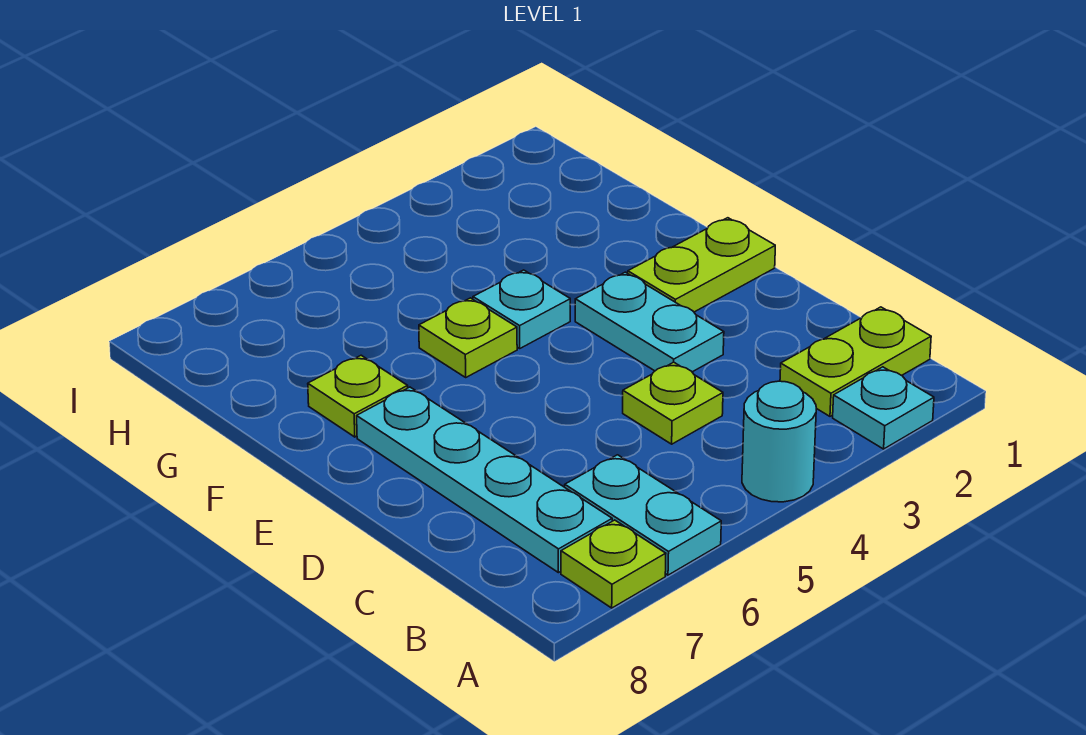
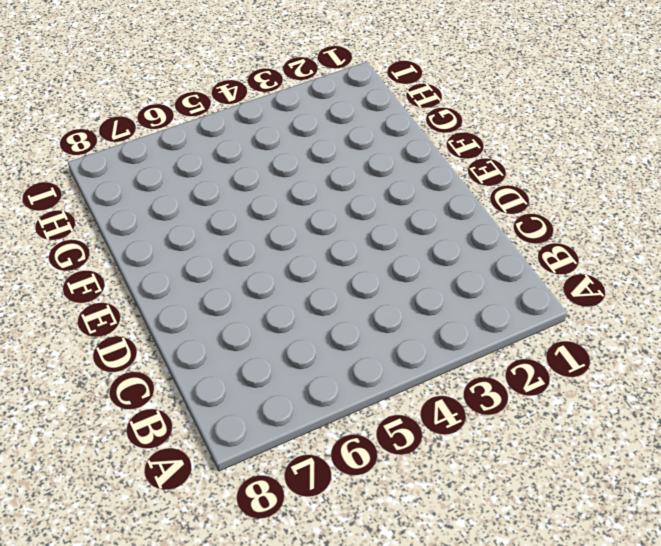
none -> cyan plate A2 level 1
none -> cyan round brick A4 level 1
none -> cyan plate A6:B6 level 1

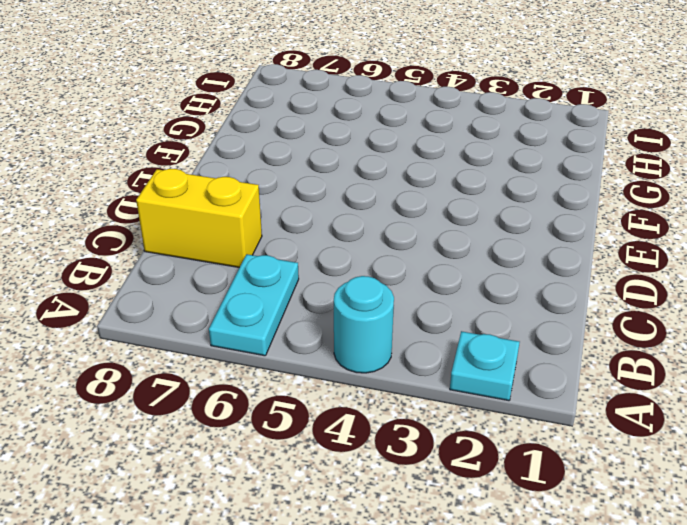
yellow brick C7:C8 level 1 -> cyan plate B7:E7 level 1
none -> lime plate A7 level 1
none -> lime plate B1:B2 level 1
none -> lime plate C4 level 1

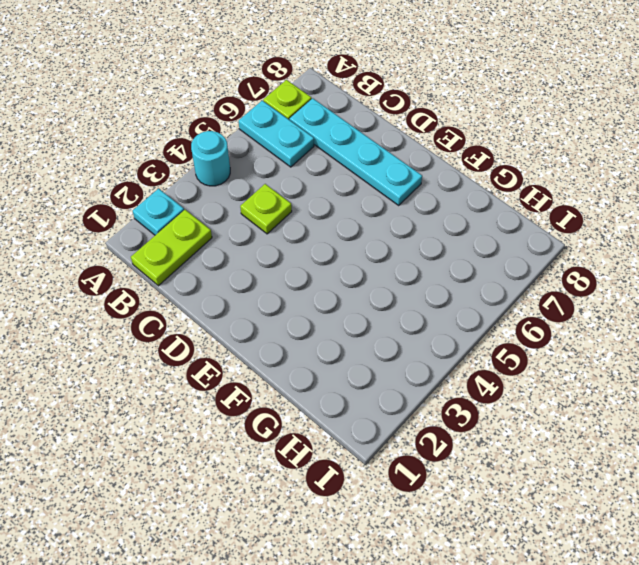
none -> cyan plate D3:E3 level 1
none -> lime plate E1:E2 level 1
none -> cyan plate F4 level 1

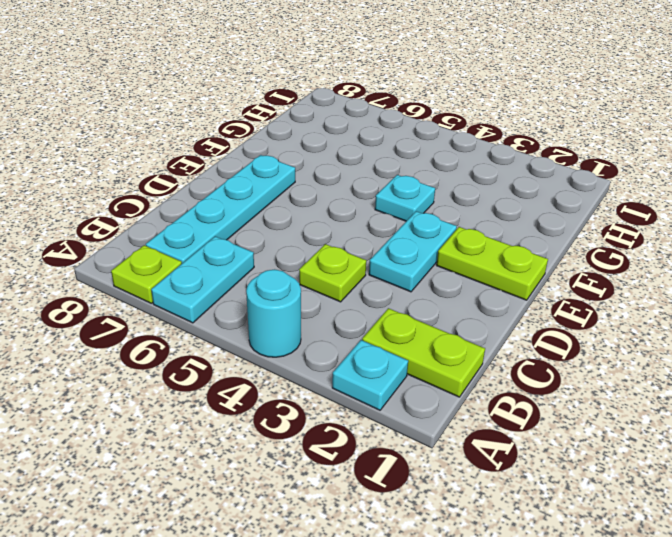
none -> lime plate F5 level 1
none -> lime plate F7 level 1

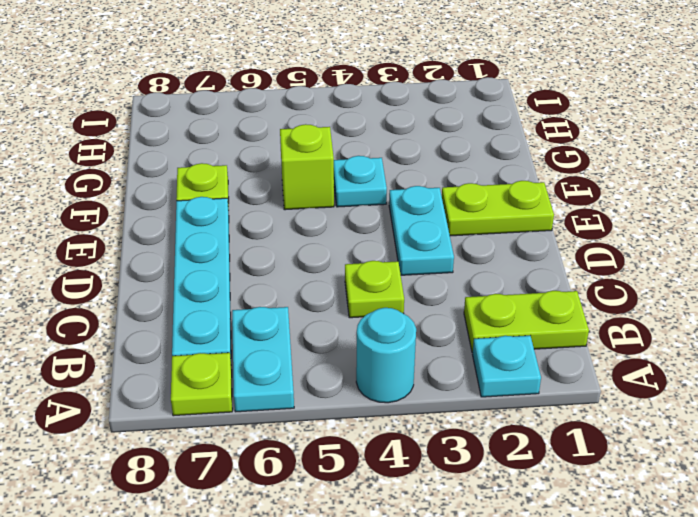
lime brick F5 level 1 -> lime plate F5 level 1

